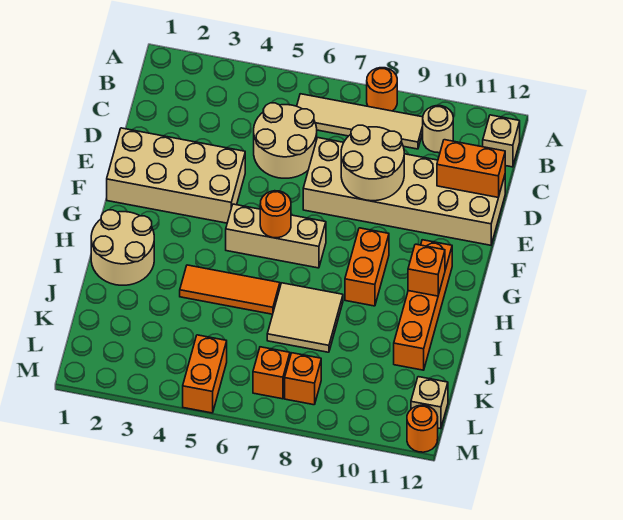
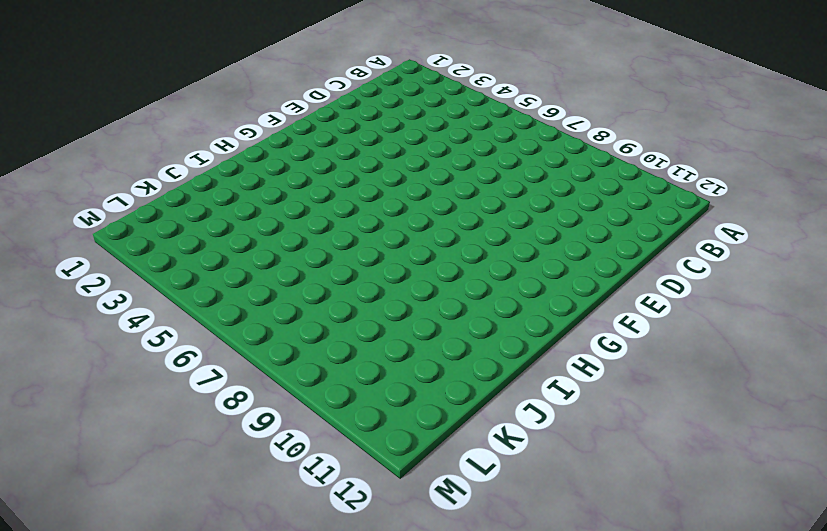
none -> orange round brick A8 level 1
none -> tan tile B6:B9 level 1
none -> tan round brick B10 level 1

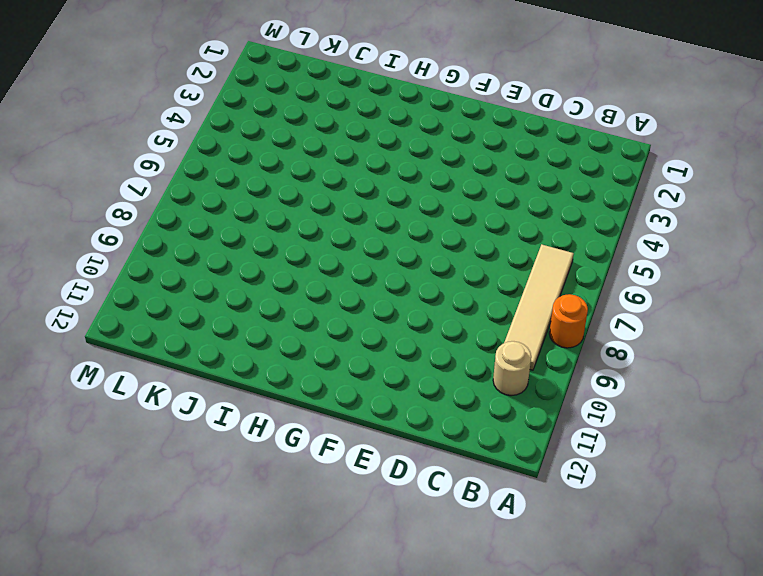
none -> tan brick B12 level 1
none -> tan round brick C5:D6 level 1
none -> tan brick D7:E12 level 1

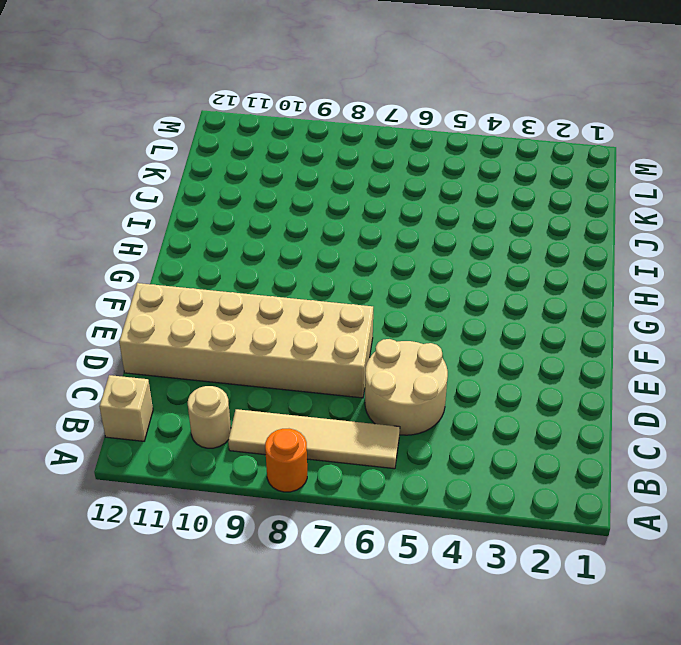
none -> tan brick E1:F4 level 1
none -> tan brick G5:G7 level 1
none -> orange brick G9:H9 level 1

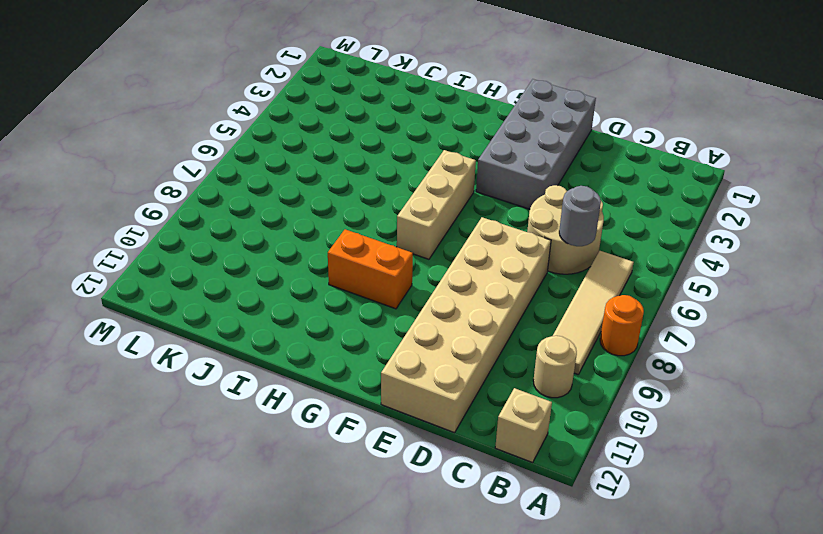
grey round brick C6 level 2 -> none
grey brick E1:F4 level 1 -> tan brick E1:F4 level 1
none -> orange brick G11:J11 level 1
none -> tan round brick H1:I2 level 1
none -> orange tile I4:I6 level 1

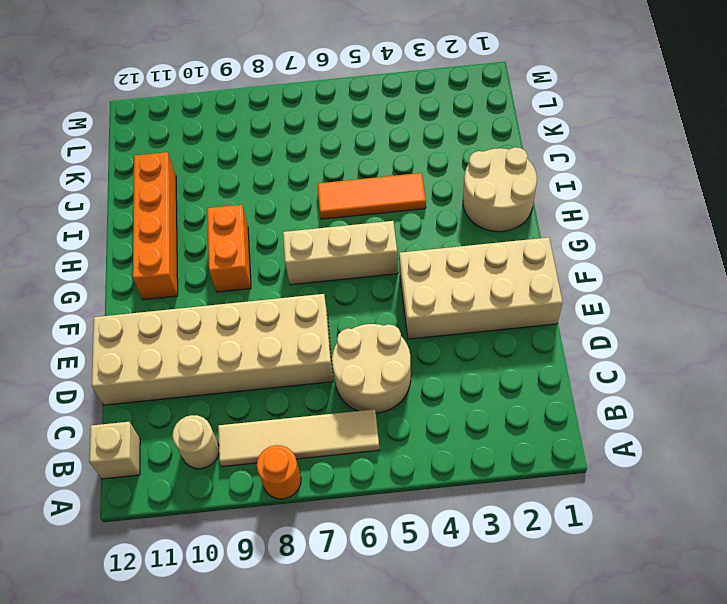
none -> tan tile I7:J8 level 1
none -> orange brick L5:M5 level 1
none -> orange brick L7 level 1

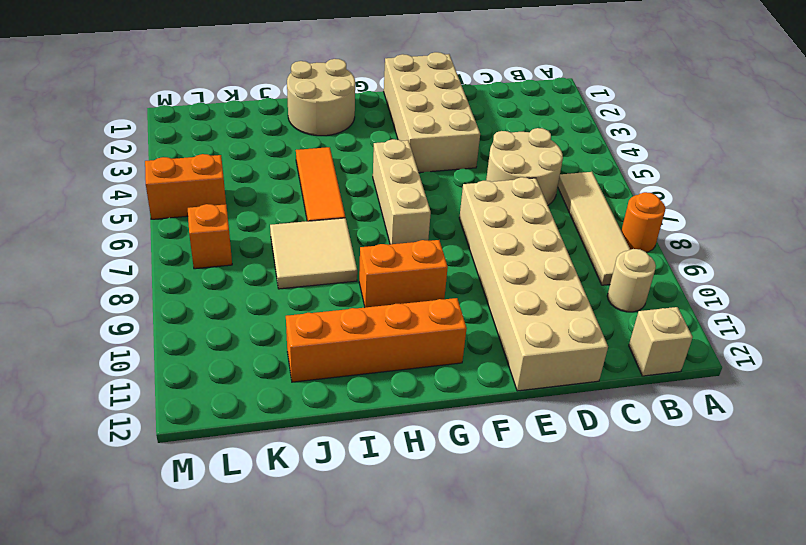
none -> orange brick L8 level 1
none -> tan brick L12 level 1
none -> orange round brick M12 level 1

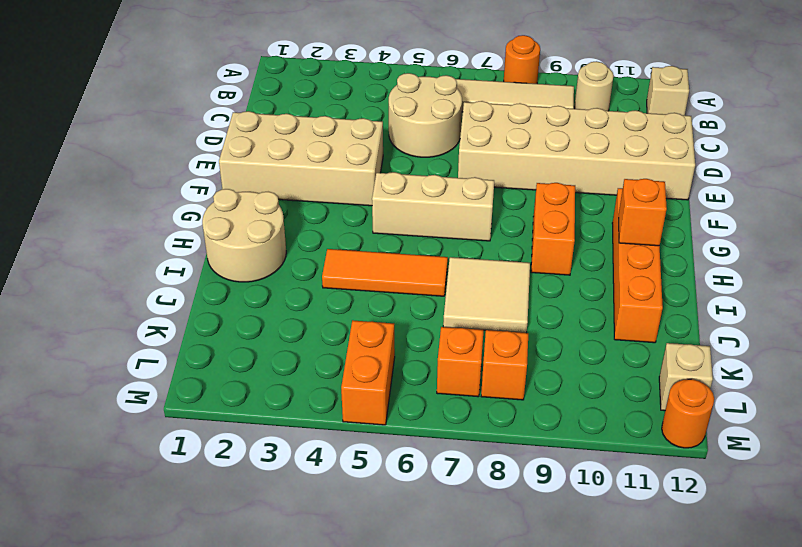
none -> tan round brick D8:E9 level 2
none -> orange brick D11:D12 level 2
none -> orange round brick G6 level 2

